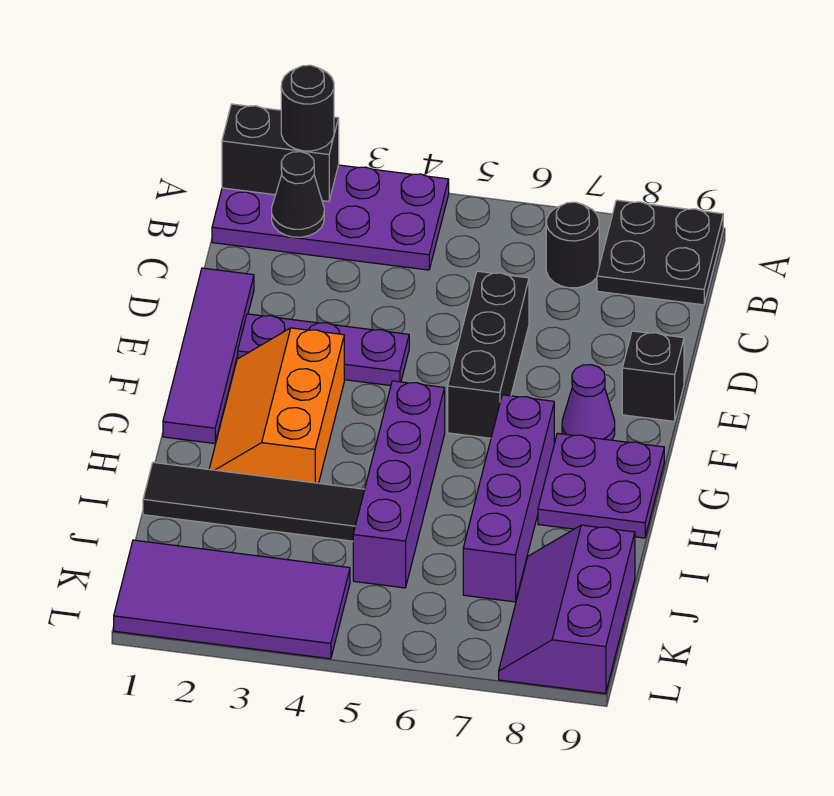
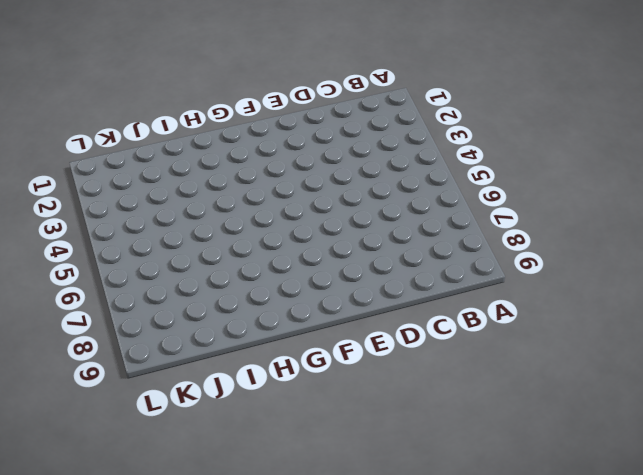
none -> purple plate A1:B4 level 1
none -> black plate A8:B9 level 1
none -> black round brick B7 level 1

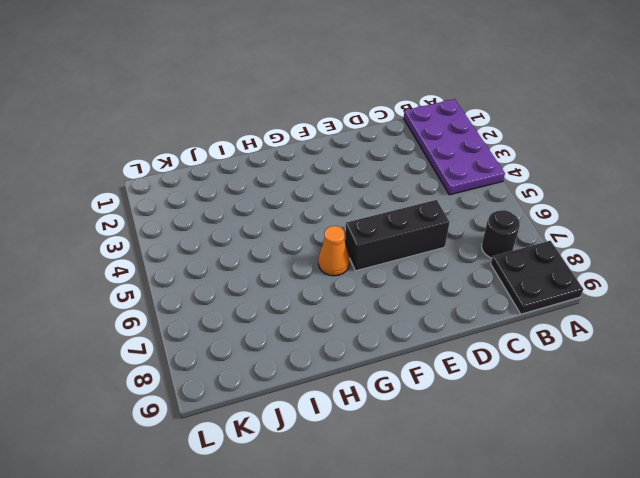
orange cone G6 level 1 -> none
none -> purple tile D1:G1 level 1
none -> purple plate E2:E4 level 1
none -> black brick E9 level 1

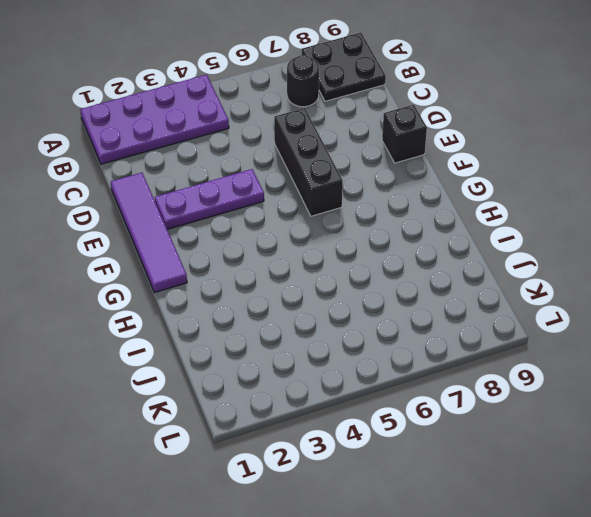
none -> orange slope F2:H3 level 1 top 3
none -> purple cone F8 level 1
none -> purple brick G5:J5 level 1

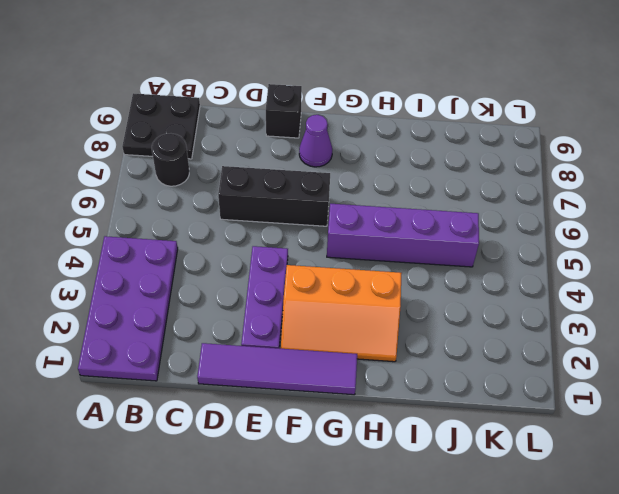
none -> purple brick G7:J7 level 1
none -> purple plate G8:H9 level 1
none -> black tile I1:I4 level 1

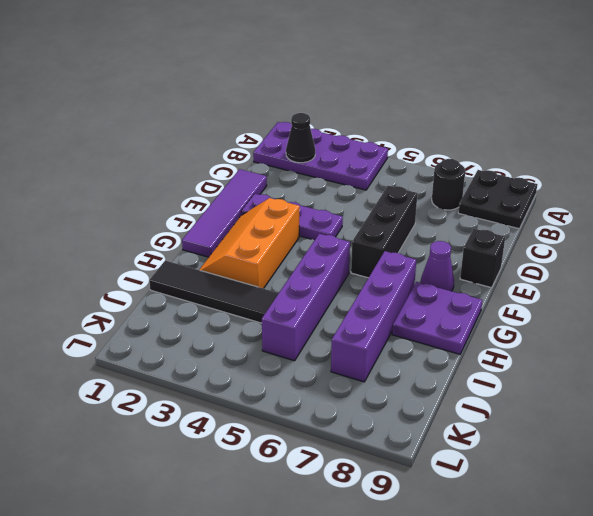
none -> purple slope J8:L9 level 1 top 9
none -> purple tile K1:L4 level 1
none -> black brick A1:A2 level 2

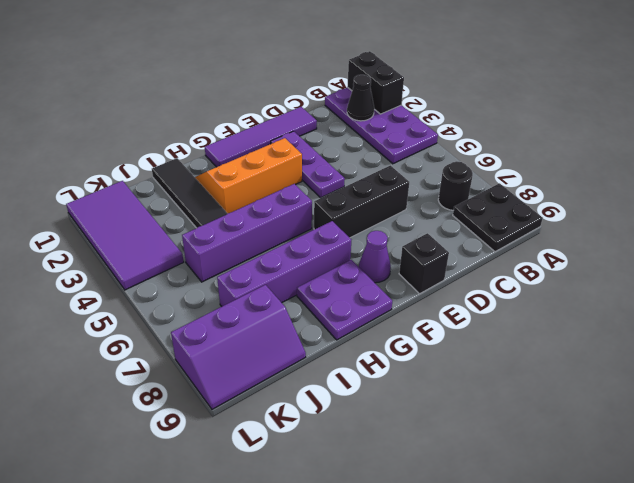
purple slope J8:L9 level 1 top 8 -> purple slope J8:L9 level 1 top 9
none -> black round brick A2 level 3

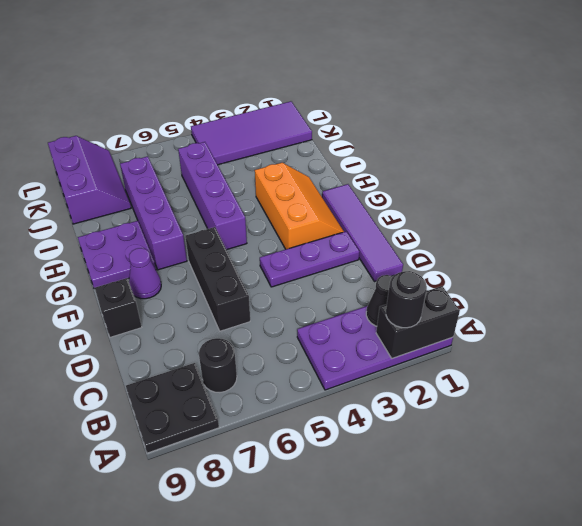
none -> black tile I1:I4 level 1

